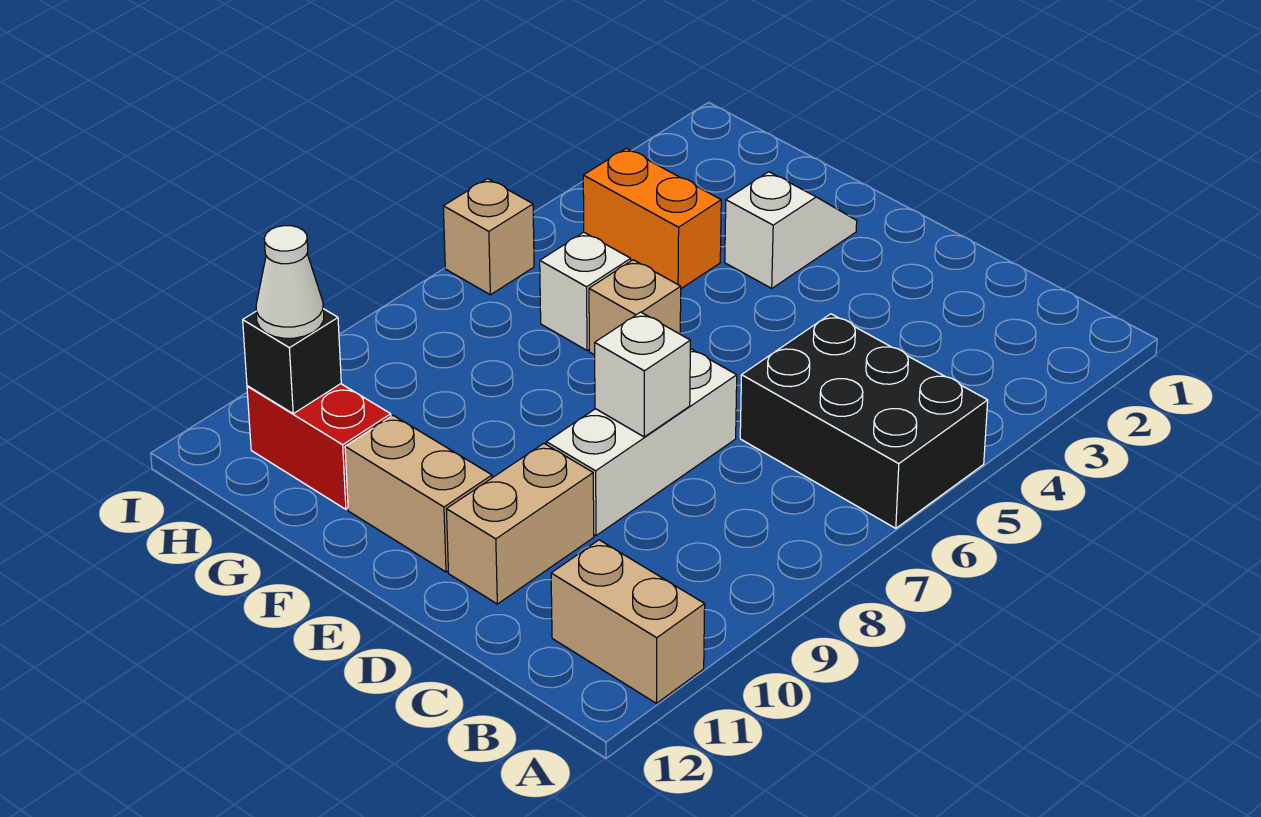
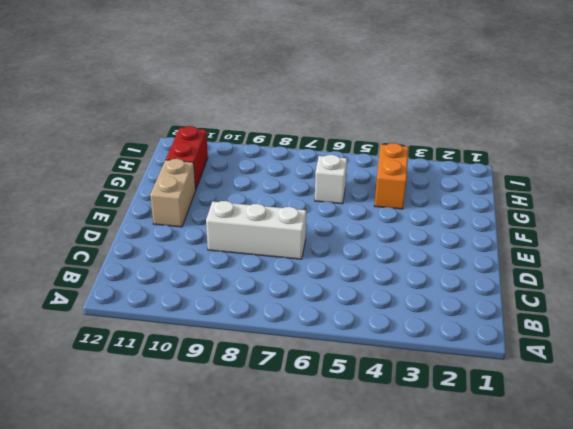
none -> black brick A5:C6 level 1
none -> tan brick A11:B11 level 1
none -> tan brick D10:D11 level 1

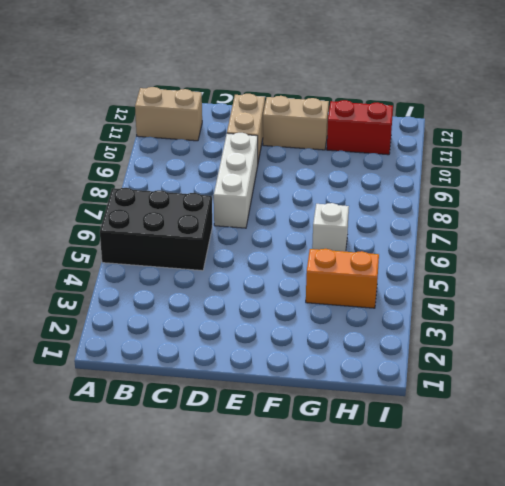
none -> white slope F2:F3 level 1 top 3
none -> tan brick F6 level 1
none -> tan brick I6 level 1

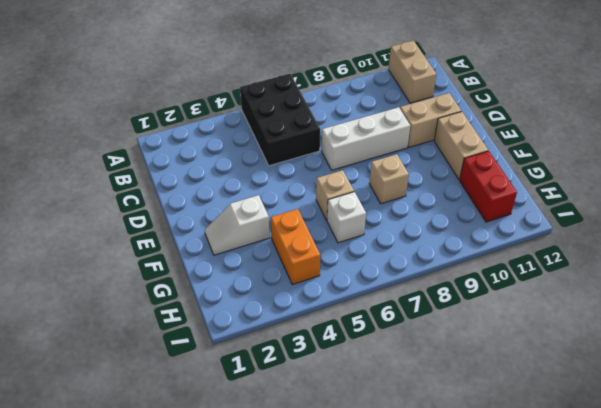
tan brick F8 level 1 -> tan brick I6 level 1
none -> white brick D8 level 2
none -> black brick H11 level 2
none -> white cone H11 level 3

